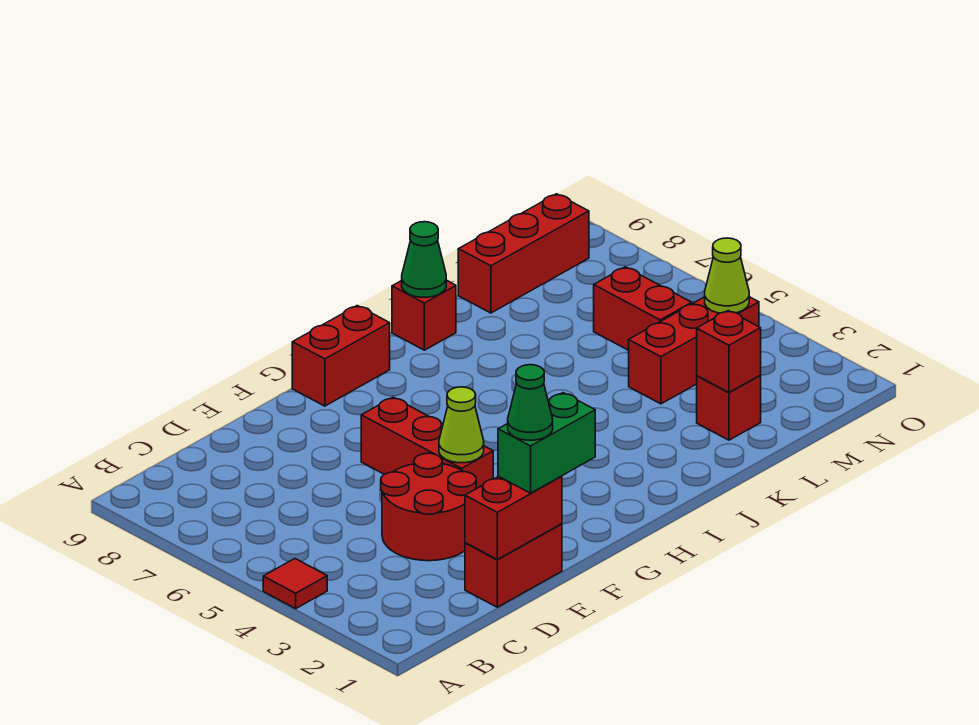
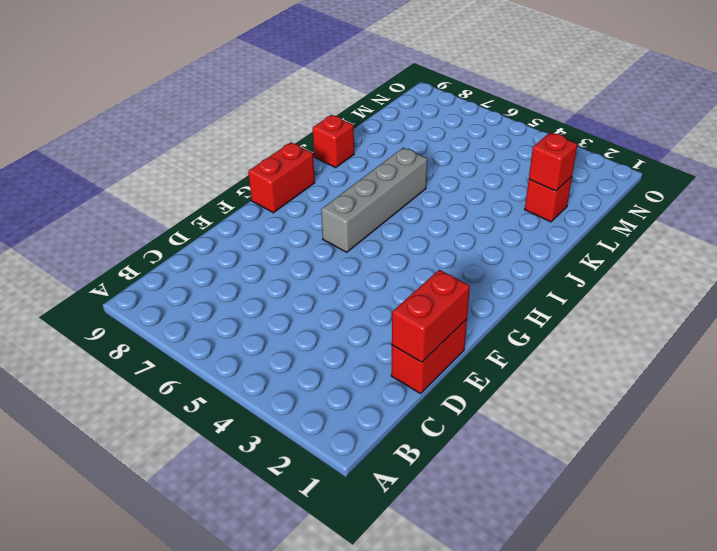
grey brick G6:J6 level 1 -> none
none -> red tile A4 level 1
none -> red round brick D3:E4 level 1
none -> red brick F4:F6 level 1

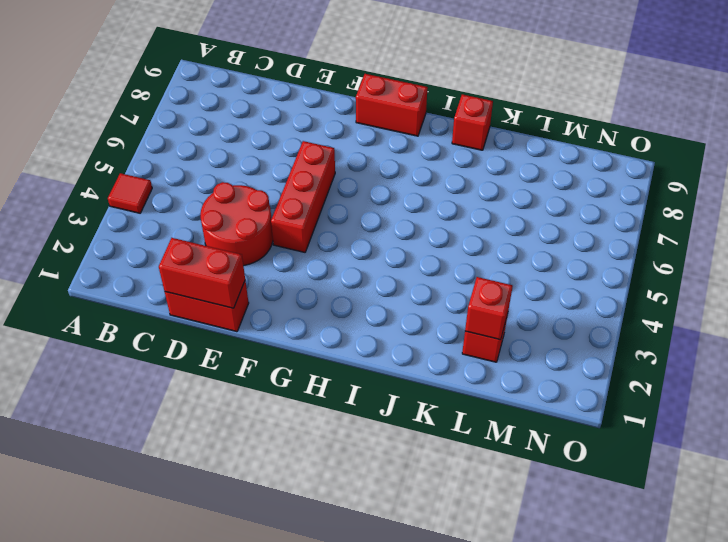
none -> red brick L4:N4 level 1
none -> red brick L9:N9 level 1
none -> red brick M5:M6 level 1

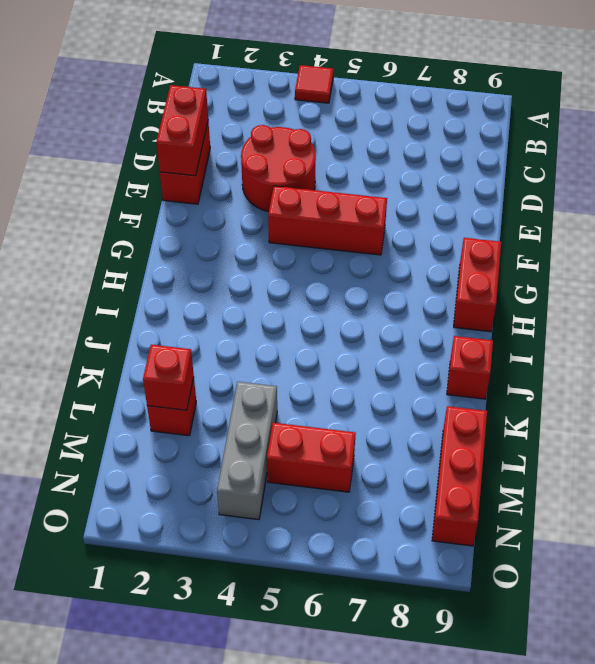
grey brick L4:N4 level 1 -> red brick L4:N4 level 1
none -> lime cone F4 level 2
none -> green cone J9 level 2
none -> lime cone N4 level 2

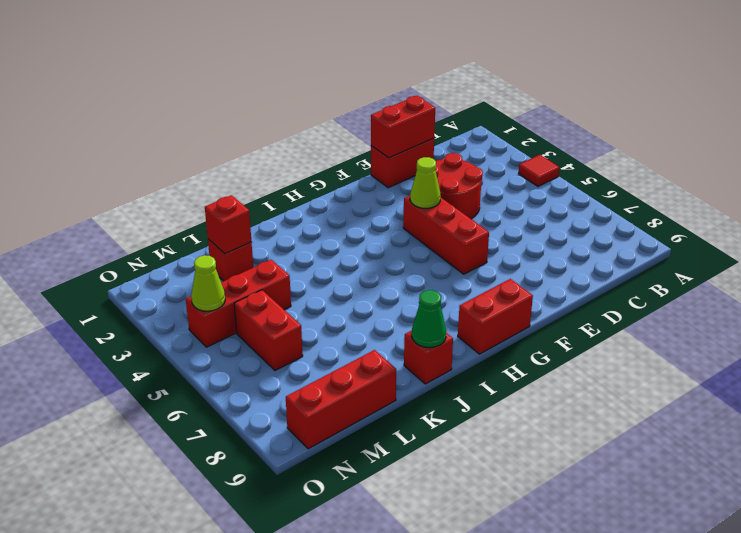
none -> green brick E1:F1 level 3
none -> green cone E1 level 4

